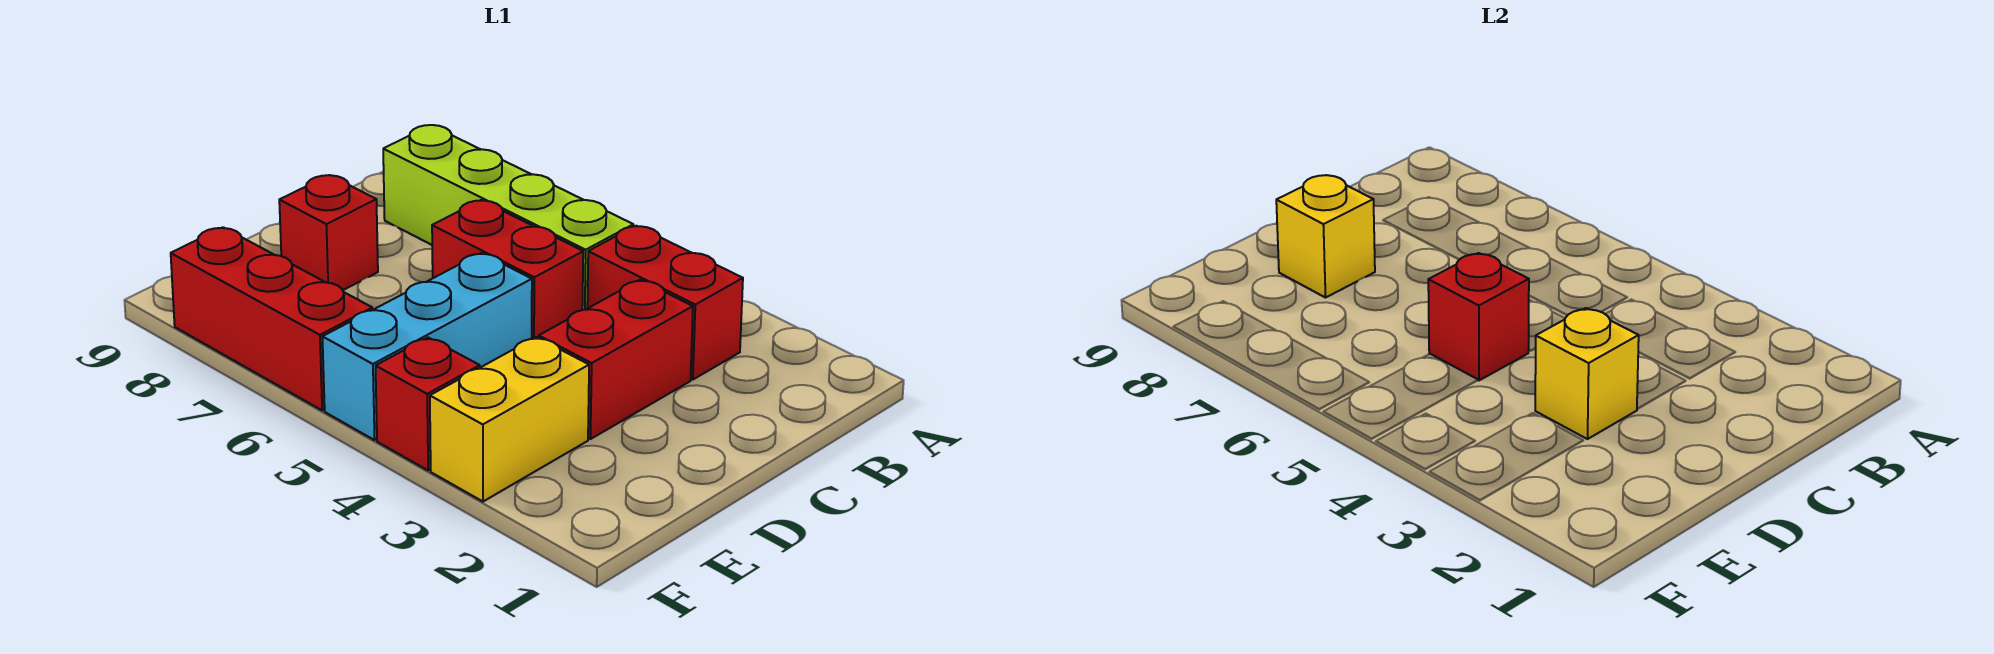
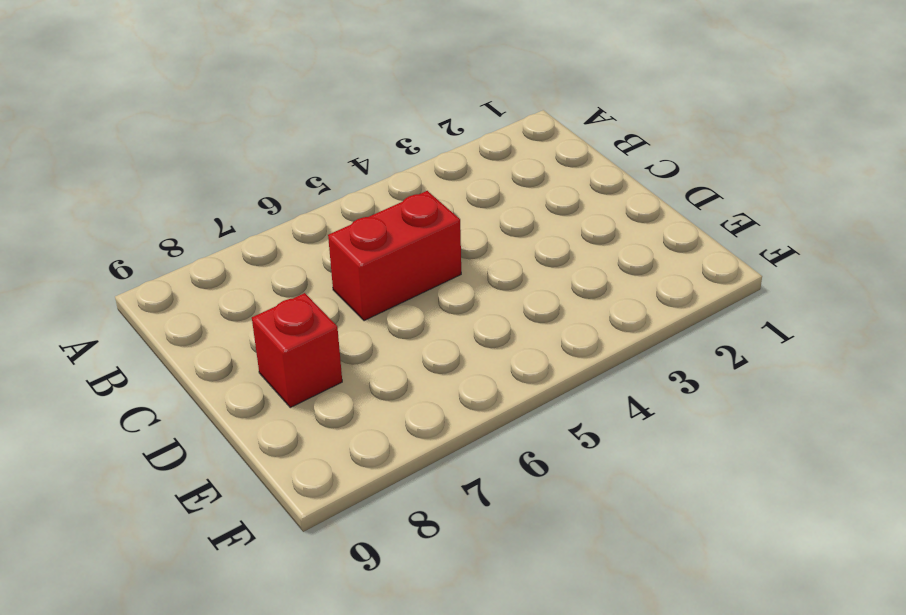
none -> red brick B3:B4 level 1
none -> lime brick B5:B8 level 1
none -> red brick C3:D3 level 1

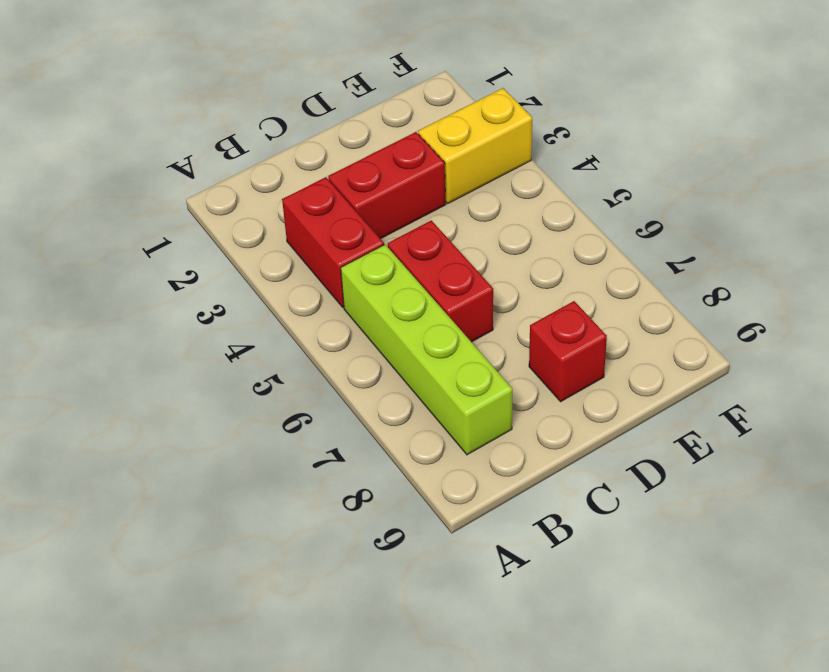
none -> cyan brick D5:F5 level 1
none -> red brick F4 level 1
none -> red brick F6:F8 level 1

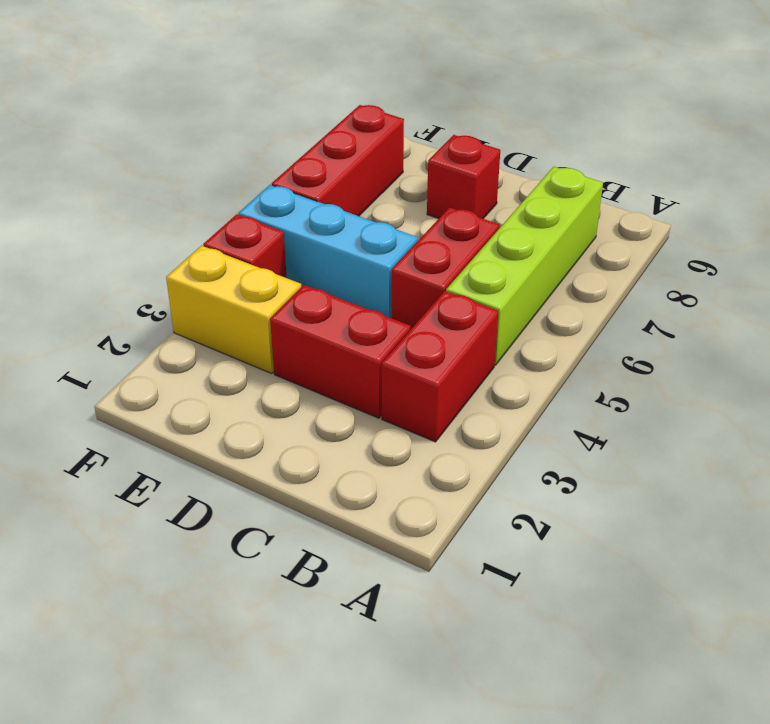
none -> yellow brick D3 level 2
none -> red brick D5 level 2
none -> yellow brick D8 level 2

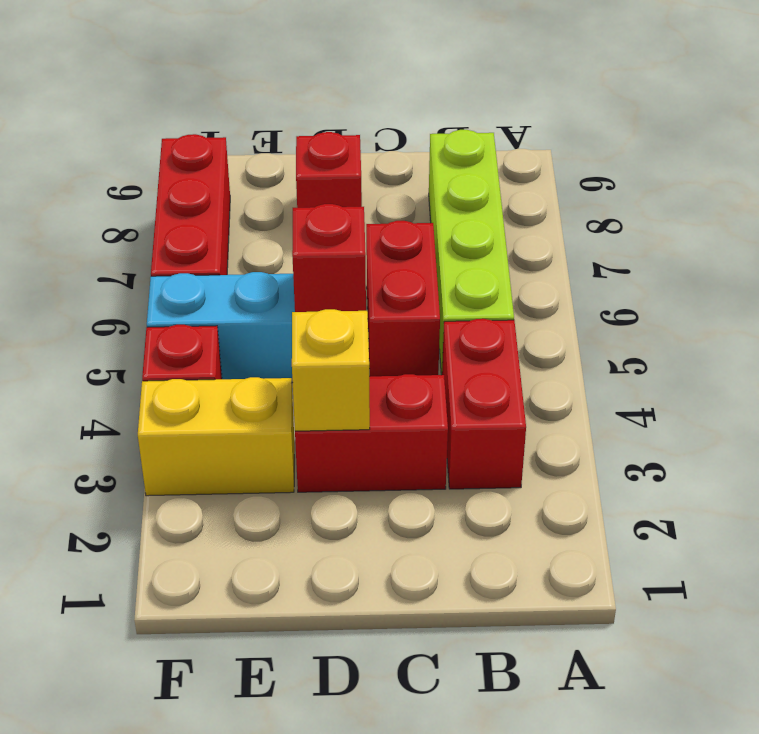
none -> yellow brick D8 level 2

